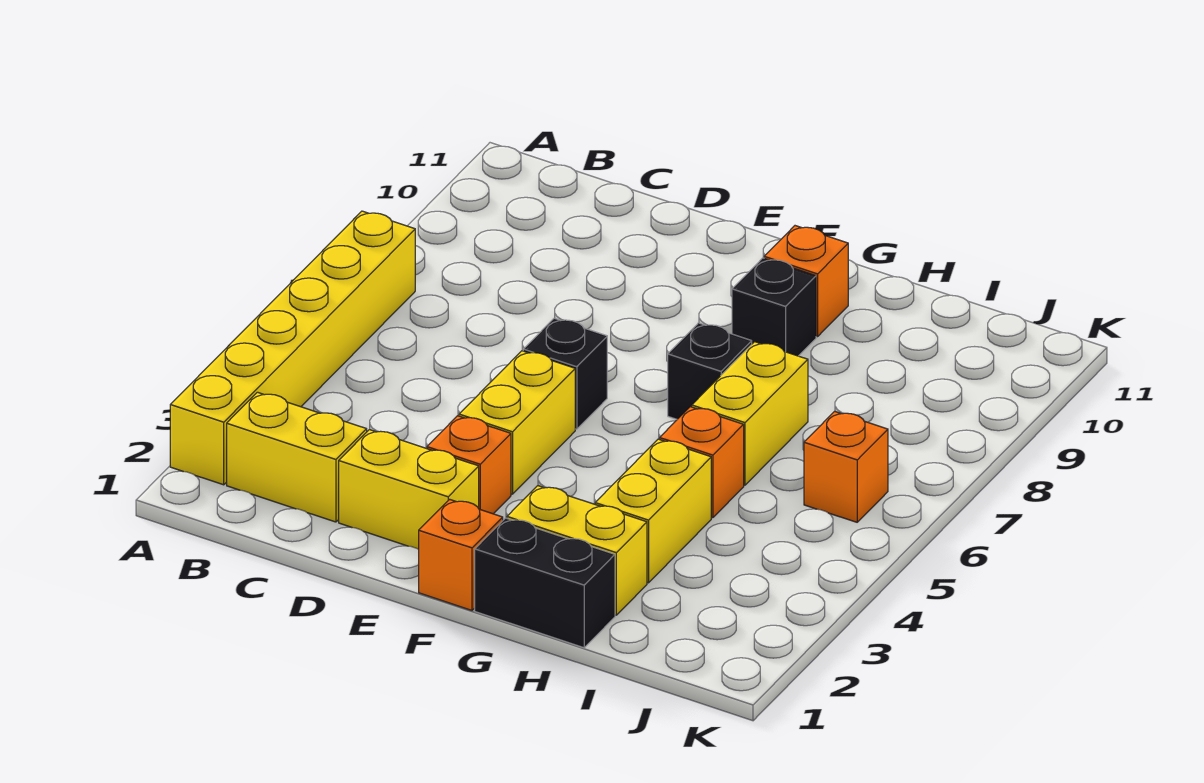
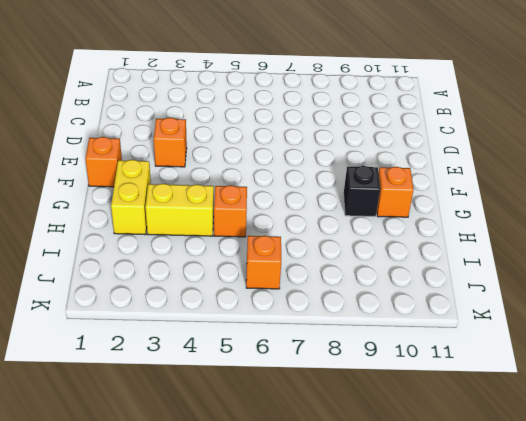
none -> yellow brick A2:A7 level 1
none -> yellow brick B2:C2 level 1
none -> yellow brick D2:E2 level 1

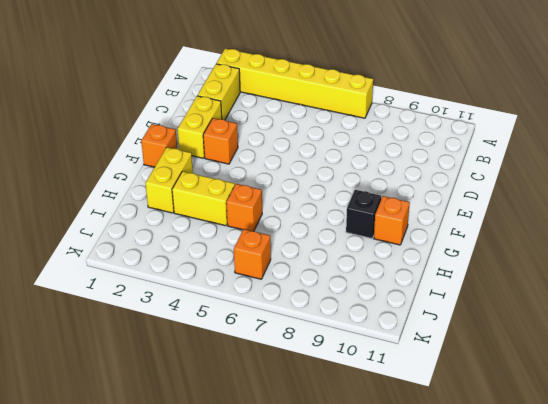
none -> yellow brick E4:E5 level 1
none -> black brick E6 level 1
none -> black brick G1:H1 level 1

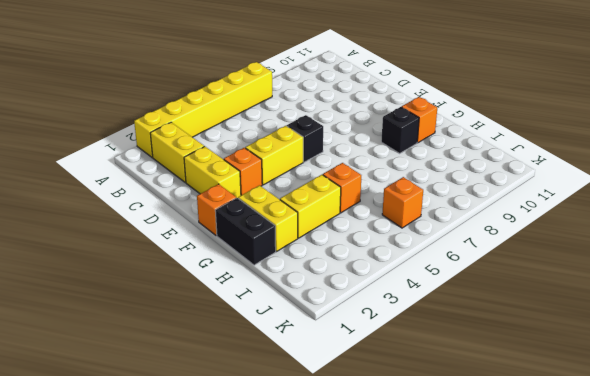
none -> black brick G7 level 1
none -> yellow brick H6:H7 level 1

